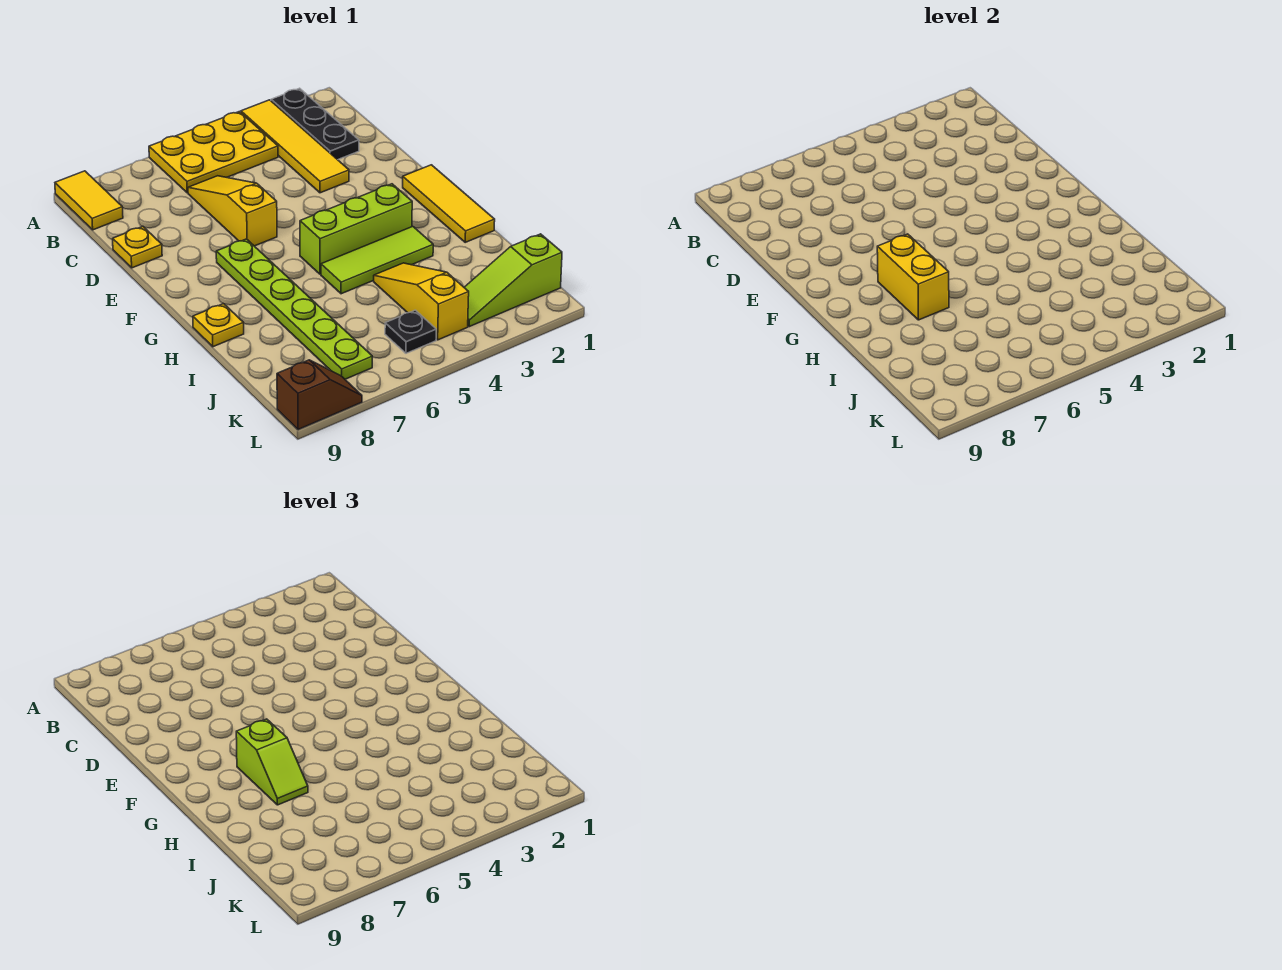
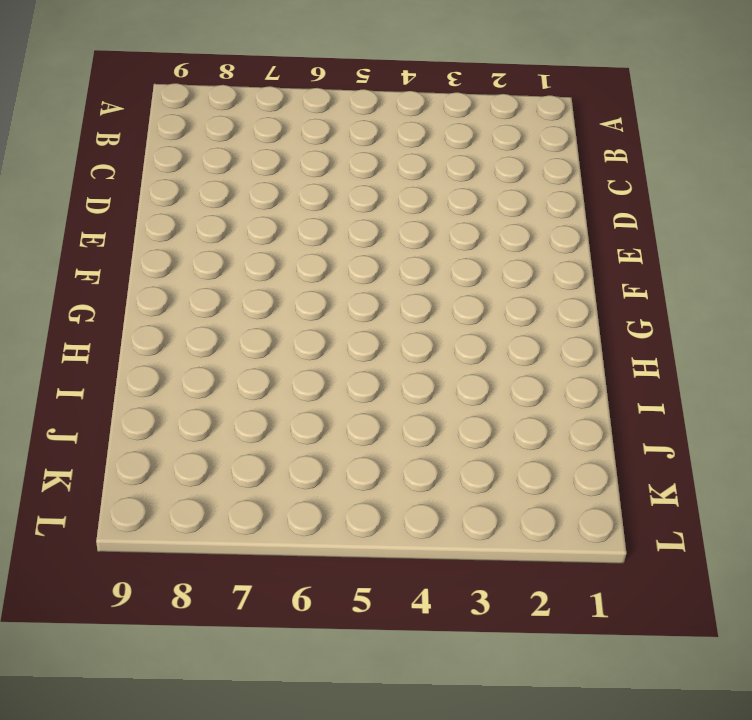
none -> black plate A2:C2 level 1
none -> yellow tile A3:D3 level 1
none -> yellow plate A4:B6 level 1

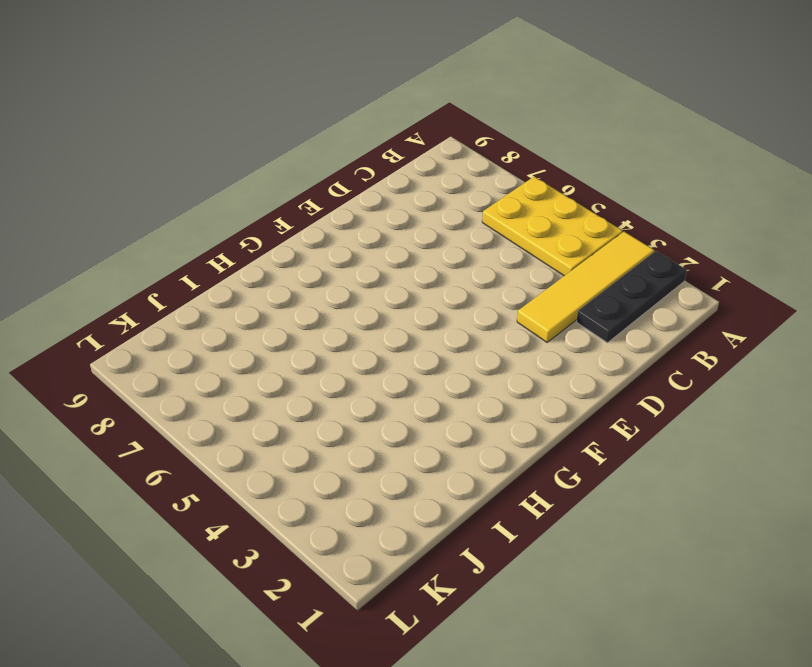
none -> yellow tile A9:B9 level 1
none -> yellow slope C6:E6 level 1 top E
none -> yellow plate D9 level 1

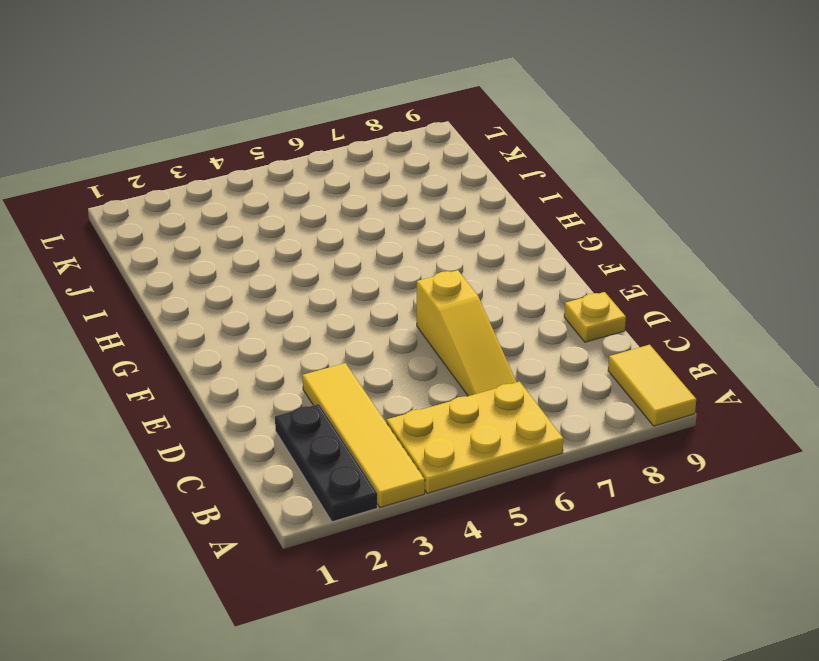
none -> yellow tile F1:H1 level 1
none -> lime plate F7:K7 level 1
none -> lime brick G3:G5 level 1

